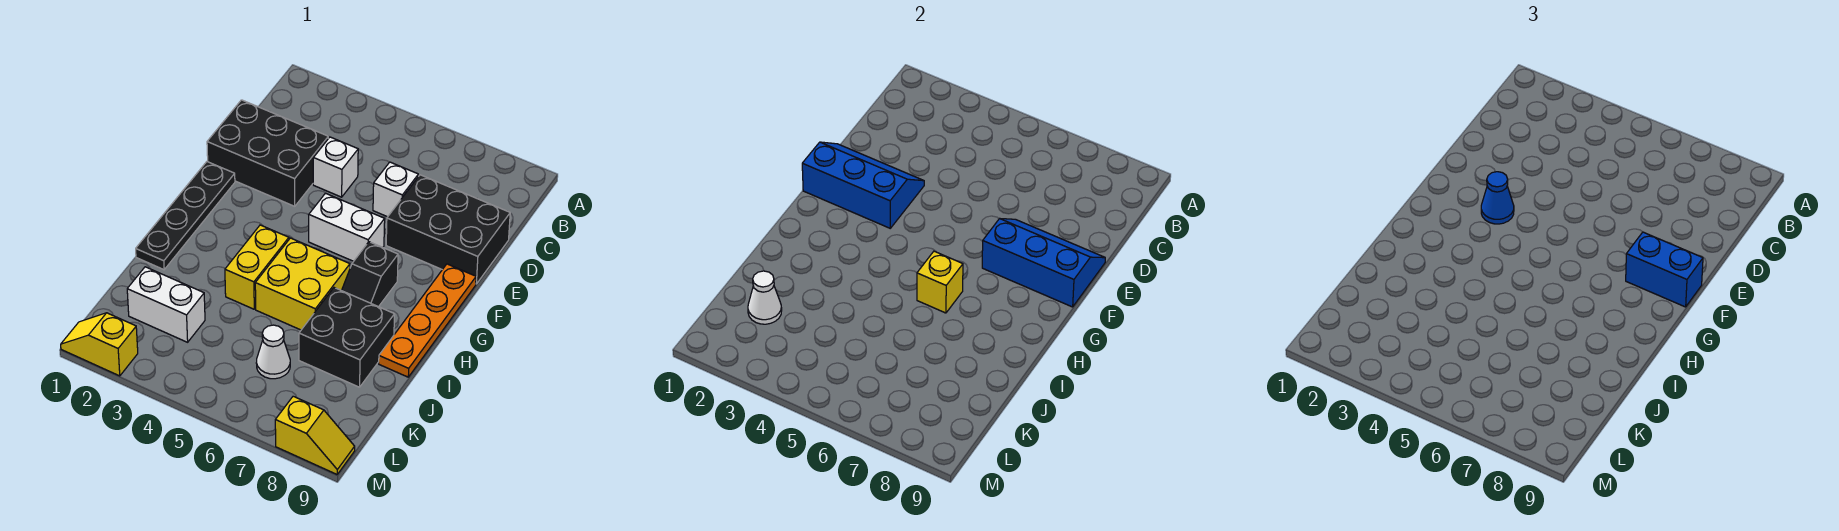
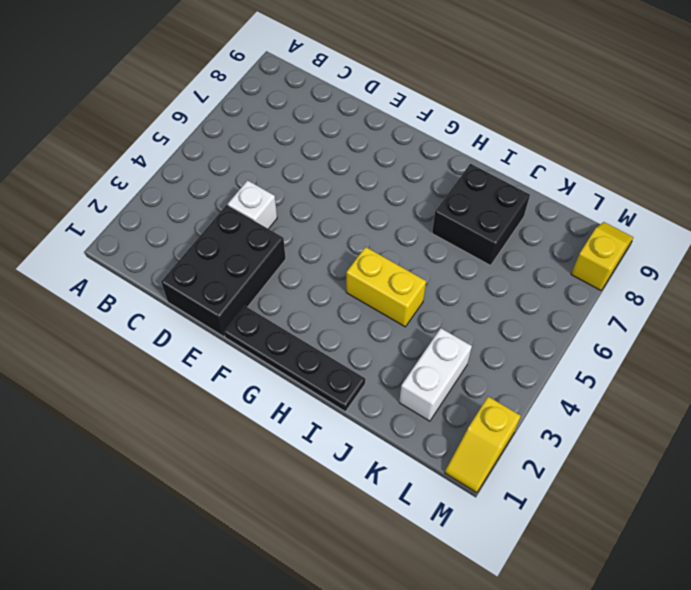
none -> white brick D6 level 1
none -> black brick D7:E9 level 1
none -> white brick F5:F6 level 1

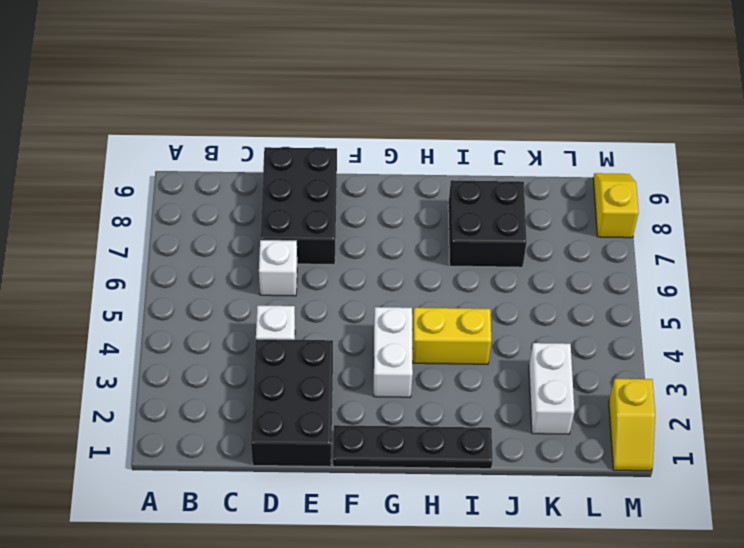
white brick G3:G4 level 1 -> white brick F5:F6 level 1
none -> orange plate F9:I9 level 1
none -> black slope G7:H7 level 1 top G
none -> yellow brick H5:I6 level 1

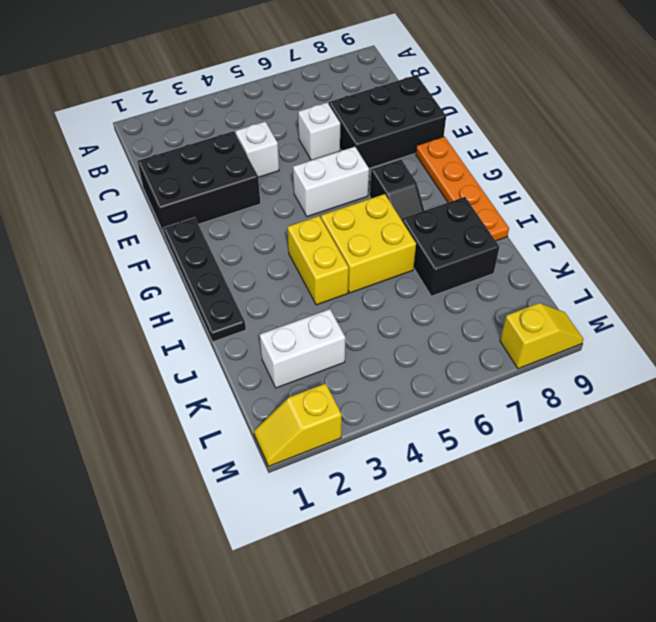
none -> white cone K6 level 1
none -> blue slope E1:F3 level 2 top F
none -> blue slope E7:F9 level 2 top F

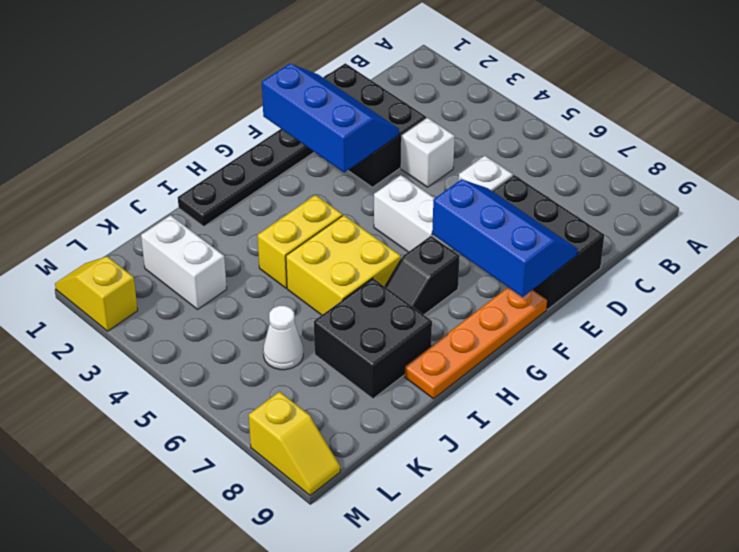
none -> yellow brick H6 level 2
none -> white cone K2 level 2
none -> blue cone F3 level 3

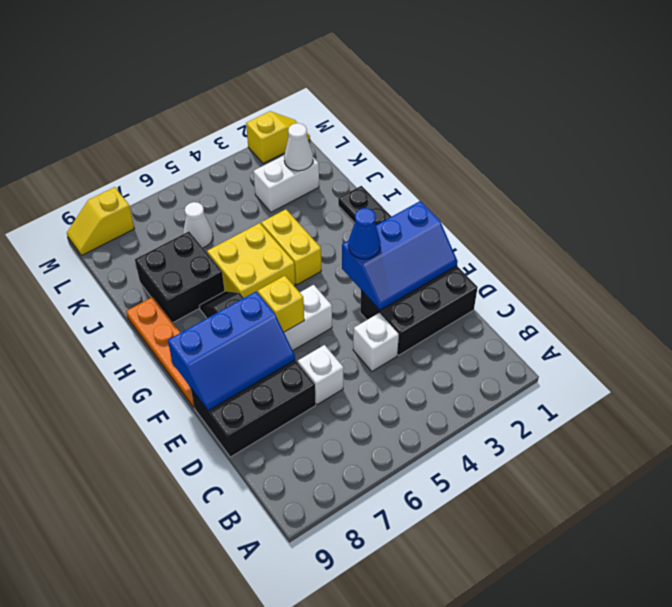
yellow brick F6 level 2 -> yellow brick H6 level 2
none -> blue brick F8:F9 level 3

